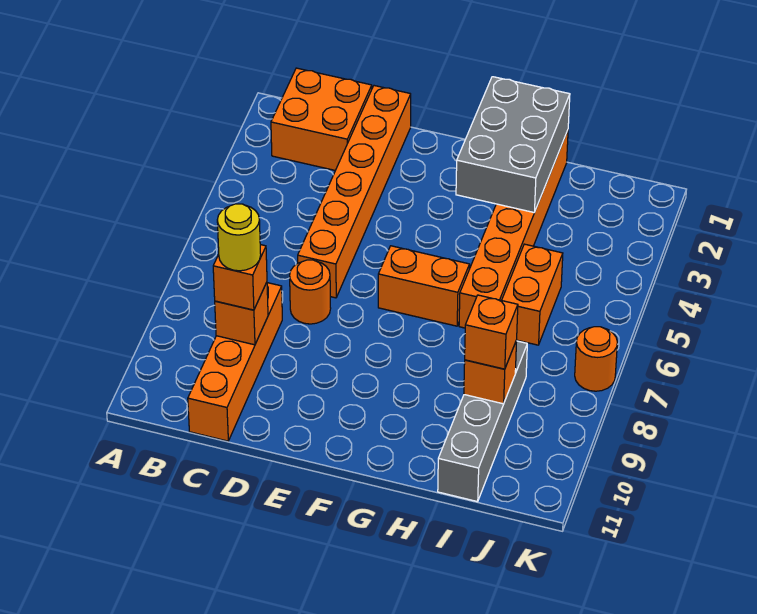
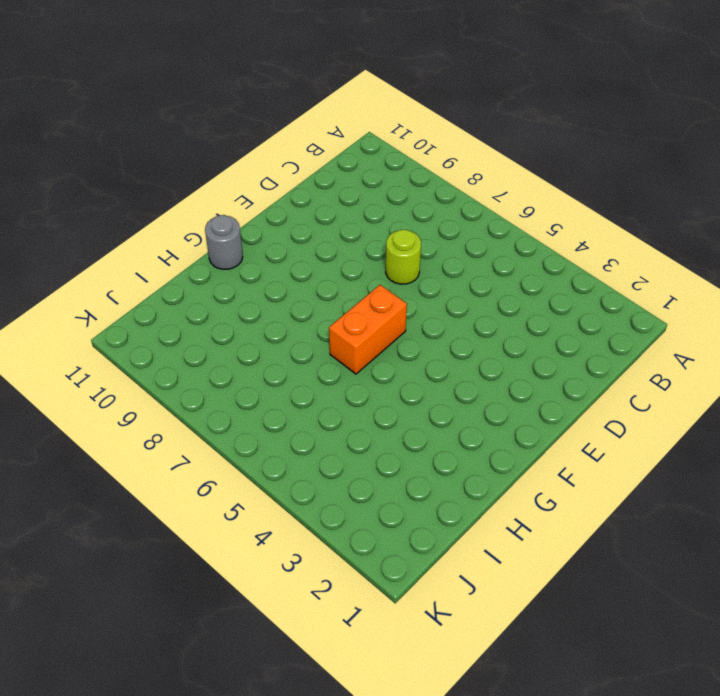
lime round brick D7 level 1 -> orange round brick D7 level 1
grey round brick G11 level 1 -> none
none -> orange brick B1:C2 level 1
none -> orange brick C8:C11 level 1
none -> orange brick D1:D6 level 1

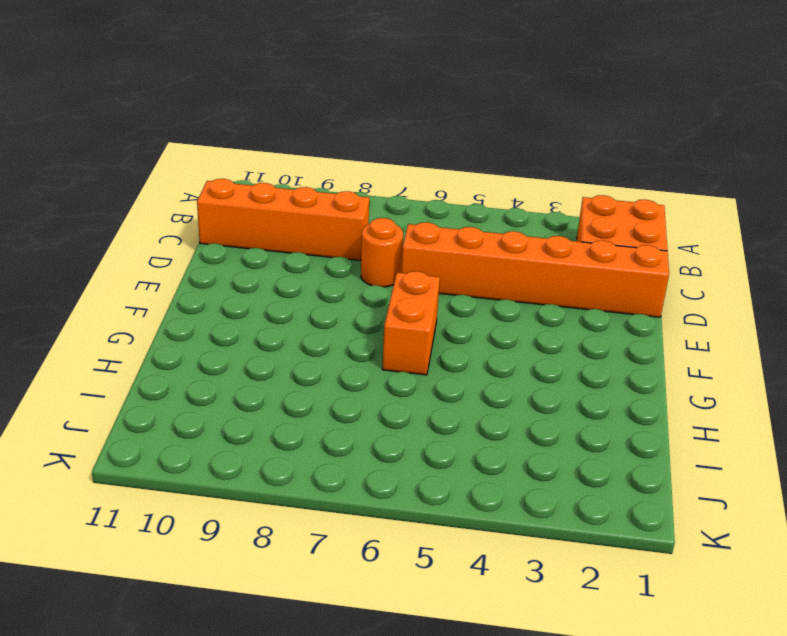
none -> orange brick H1:H6 level 1
none -> orange brick I5:I6 level 1
none -> grey brick I8:I11 level 1

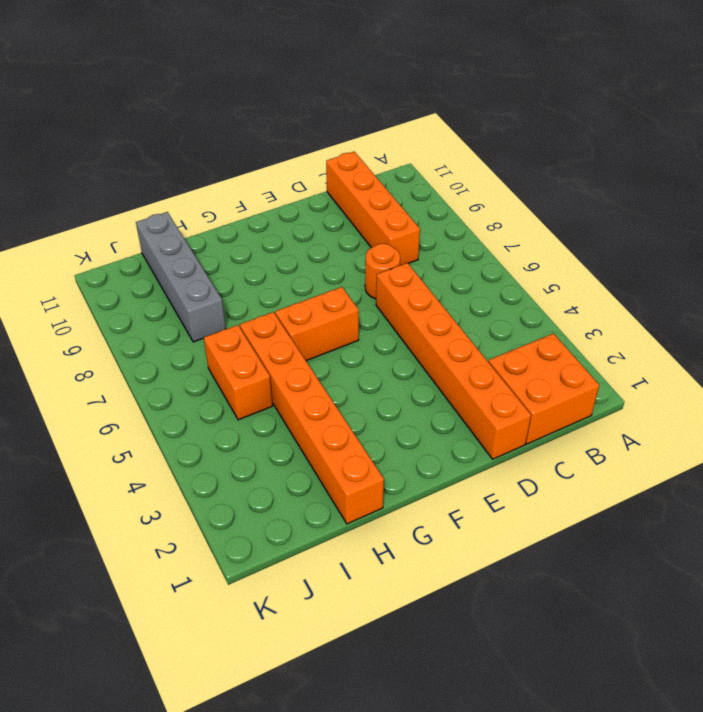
none -> orange round brick K7 level 1
none -> orange brick C9 level 2
none -> grey brick G1:H3 level 2

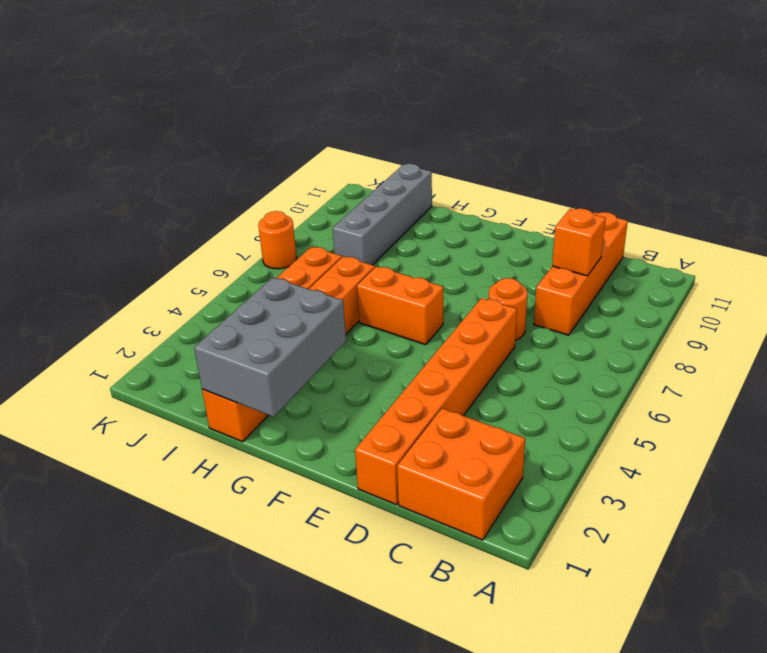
none -> orange brick I9 level 2
none -> orange brick C9 level 3
none -> orange brick I9 level 3

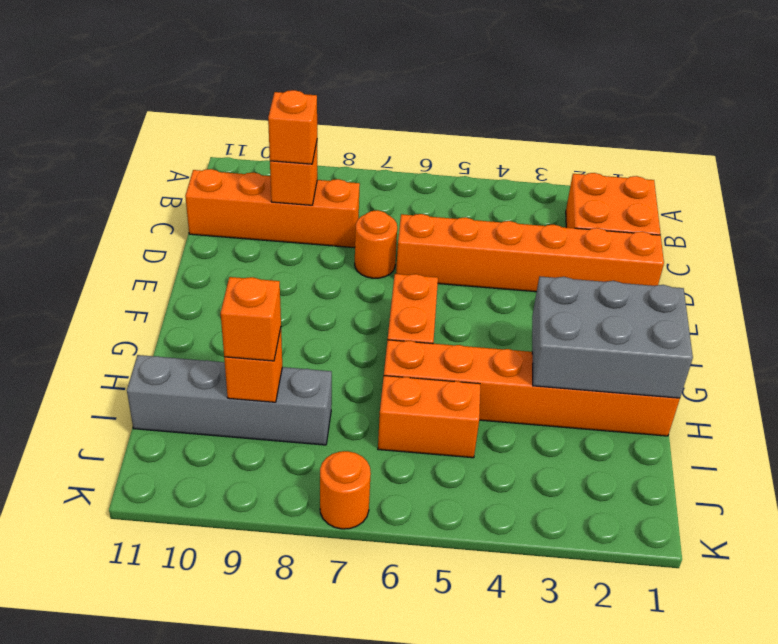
none -> yellow round brick C9 level 4

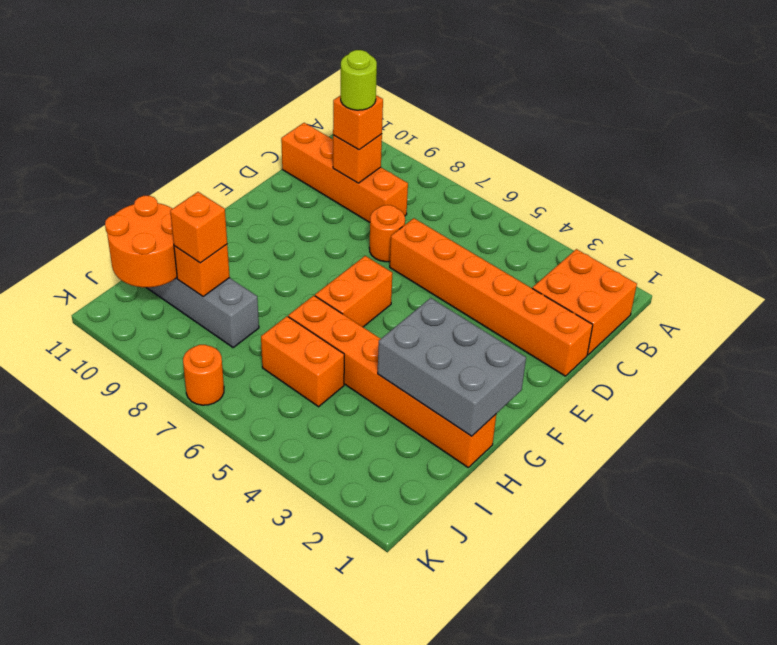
lime round brick C9 level 4 -> yellow round brick C9 level 4
orange round brick I10:J11 level 2 -> none

